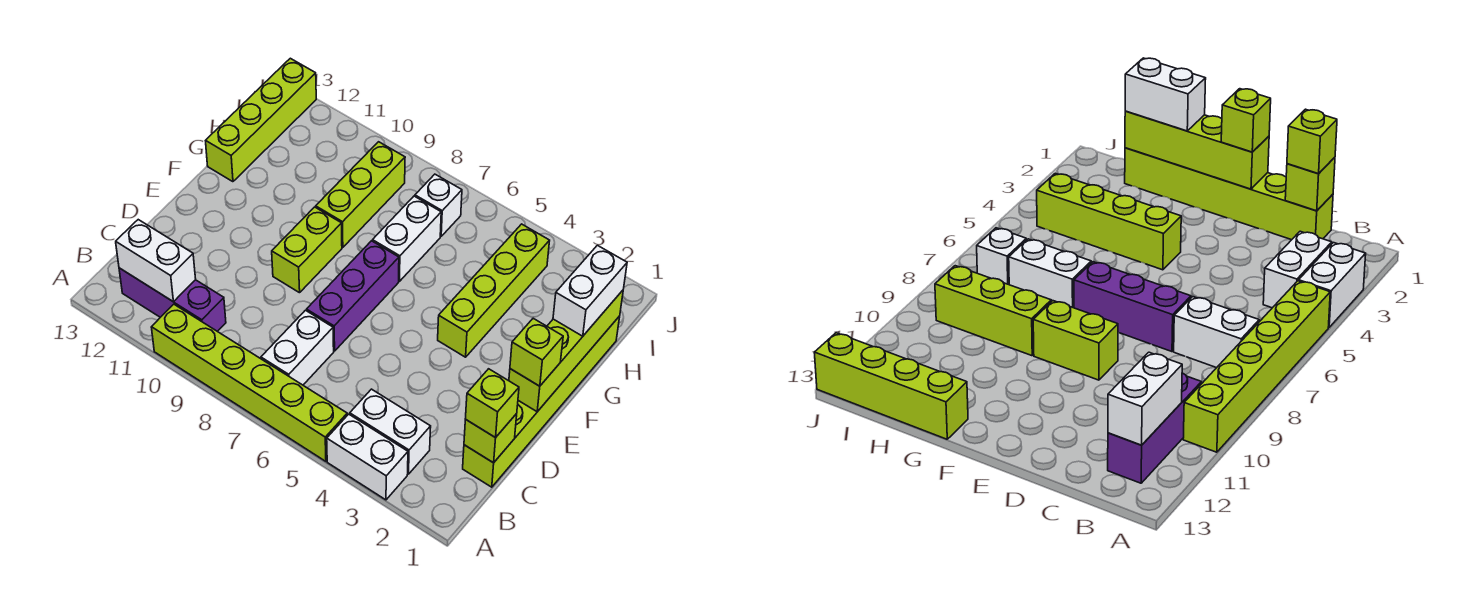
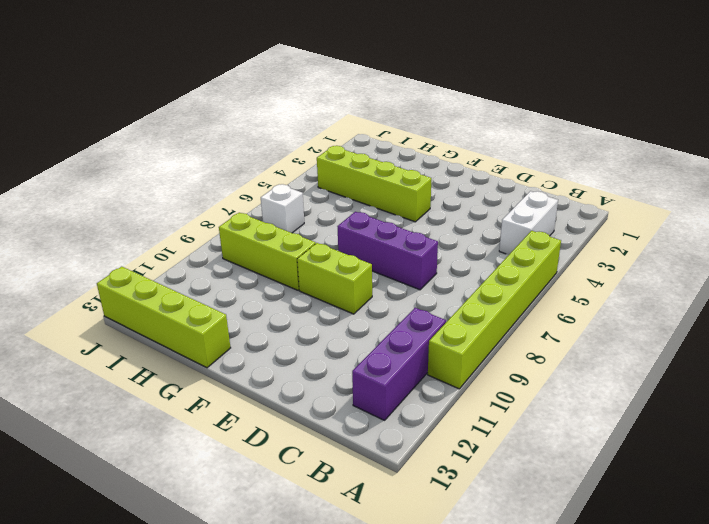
none -> white brick A3:A4 level 1
none -> white brick B7:C7 level 1
none -> lime brick C1:H1 level 1

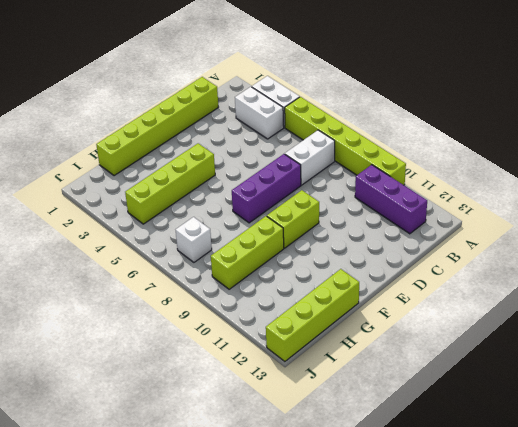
none -> white brick G7:H7 level 1
none -> white brick B11:B12 level 2
none -> lime brick C1 level 2

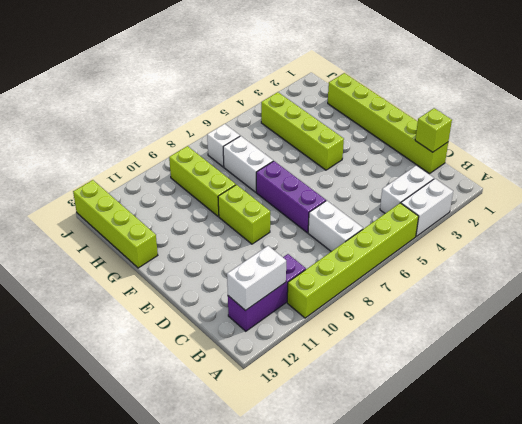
none -> lime brick E1:H1 level 2
none -> lime brick C1 level 3
none -> lime brick E1 level 3

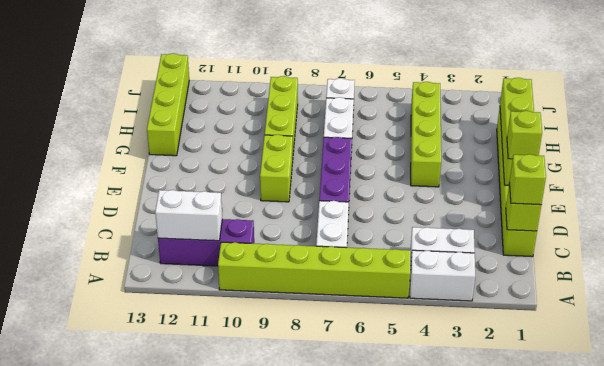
none -> white brick G1:H1 level 3

